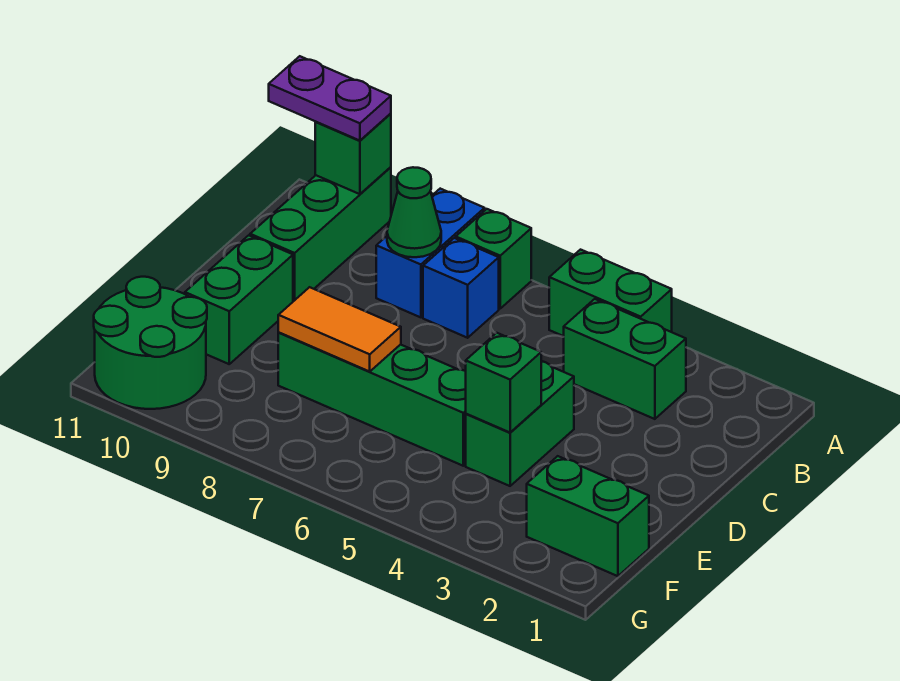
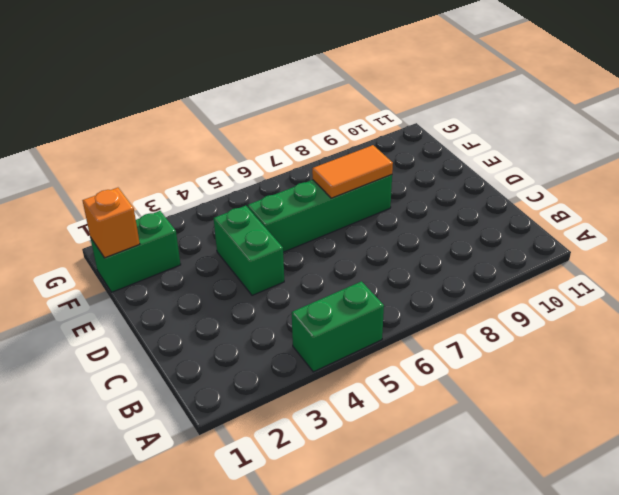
orange brick F1 level 2 -> none
none -> green brick A7 level 1
none -> blue brick A8:B8 level 1
none -> green brick A10:C10 level 1

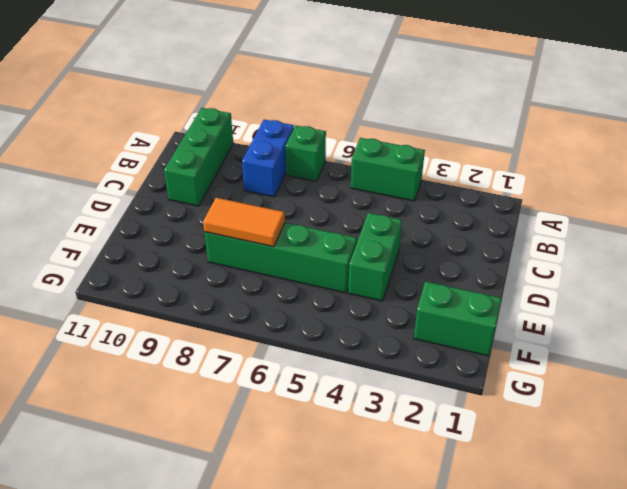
none -> green brick B3:B4 level 1
none -> blue brick B7 level 1
none -> green brick D10:E10 level 1

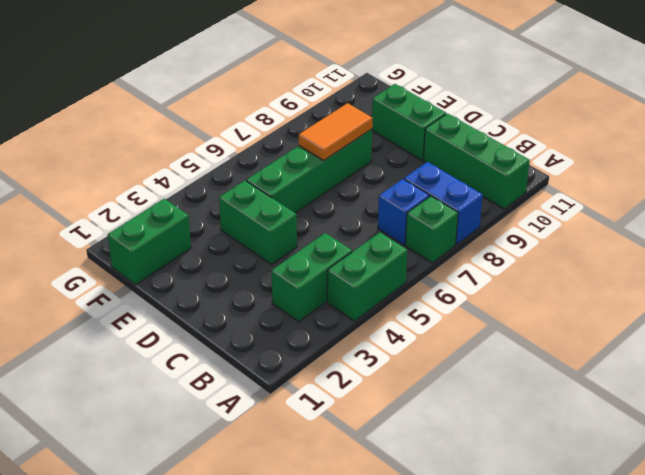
none -> green round brick F10:G11 level 1
none -> green brick A10 level 2
none -> green cone B8 level 2

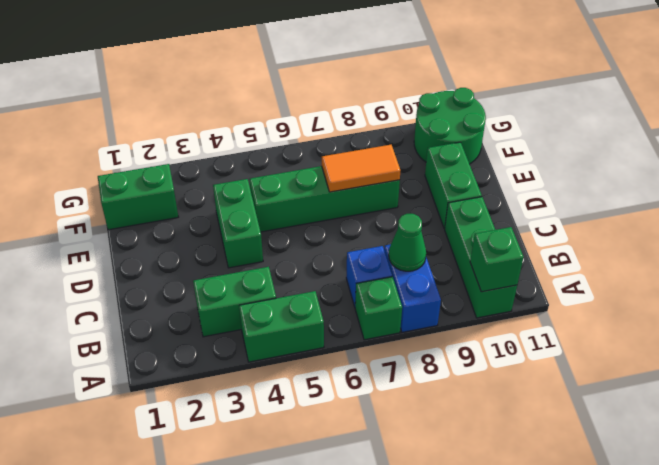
none -> green brick E4 level 2
none -> purple plate A10:A11 level 3

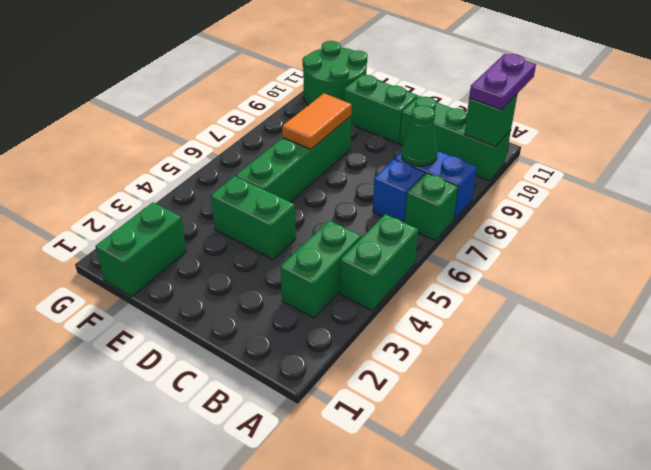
none -> green brick E4 level 2

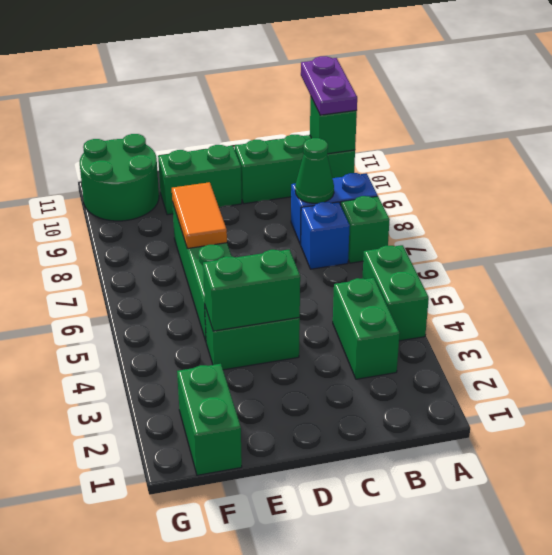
green brick D4:E4 level 2 -> green brick E4 level 2

